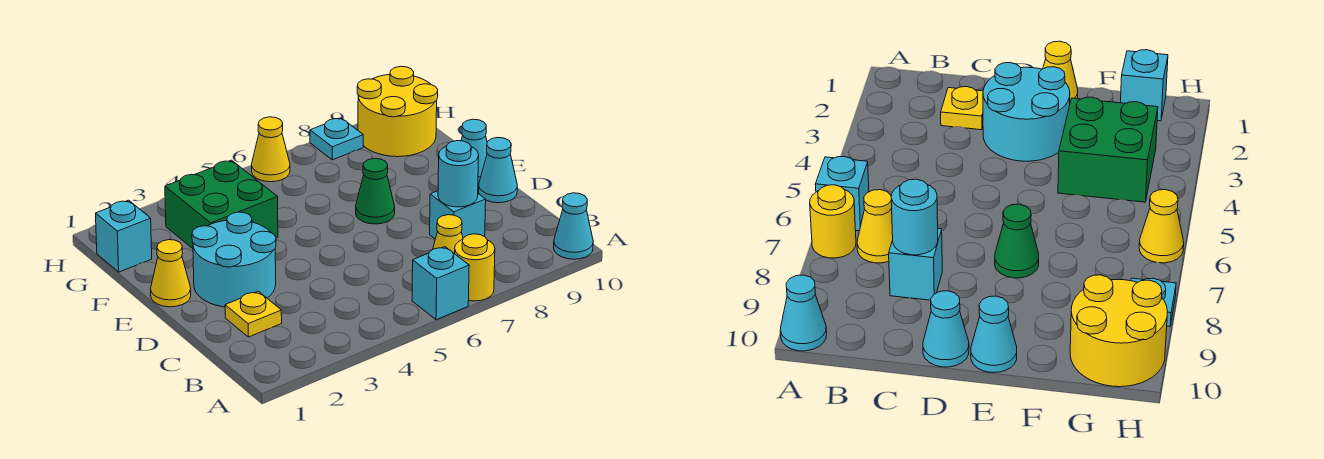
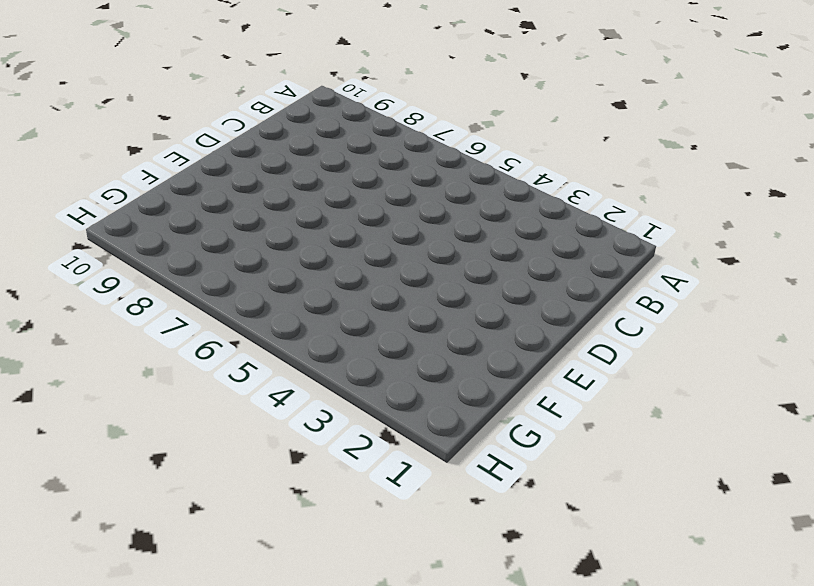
none -> cyan brick A6 level 1
none -> yellow round brick A7 level 1
none -> cyan cone A10 level 1

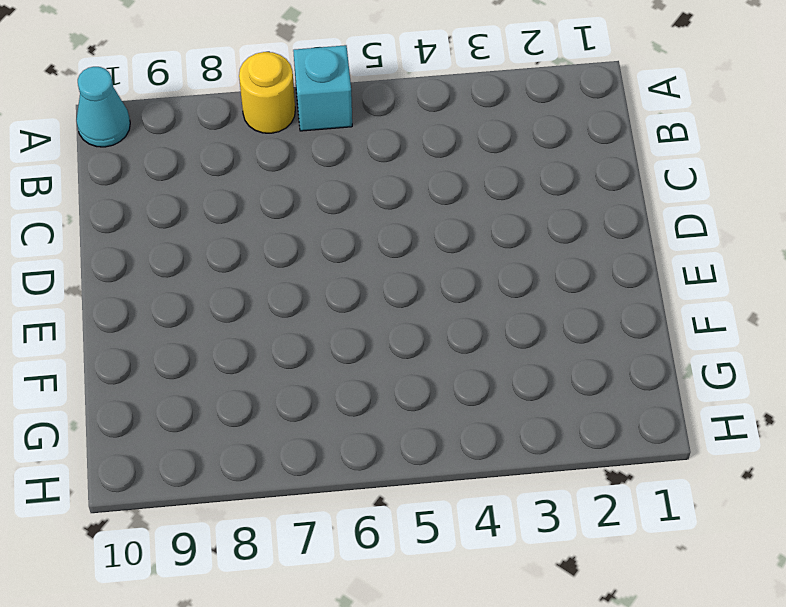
none -> yellow cone B7 level 1
none -> yellow plate C2 level 1
none -> cyan brick C8 level 1

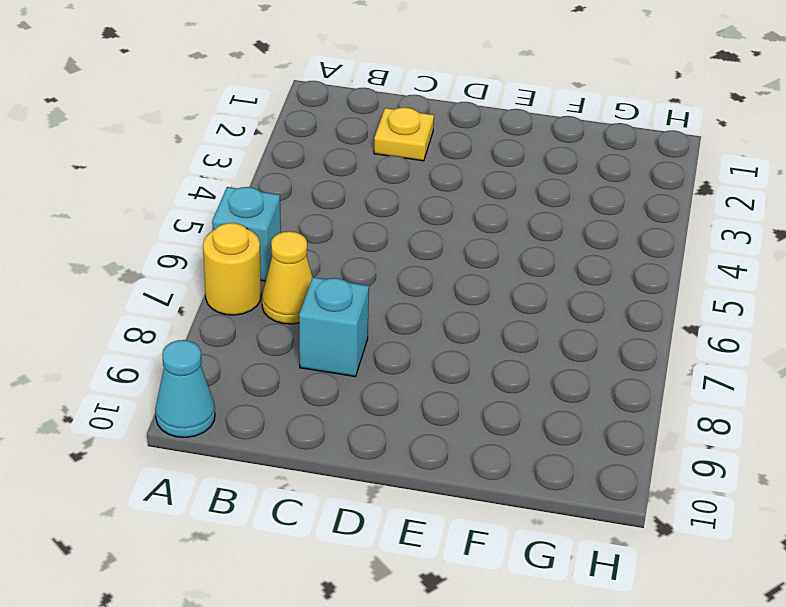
none -> cyan round brick D2:E3 level 1
none -> cyan cone D10 level 1
none -> yellow cone E1 level 1

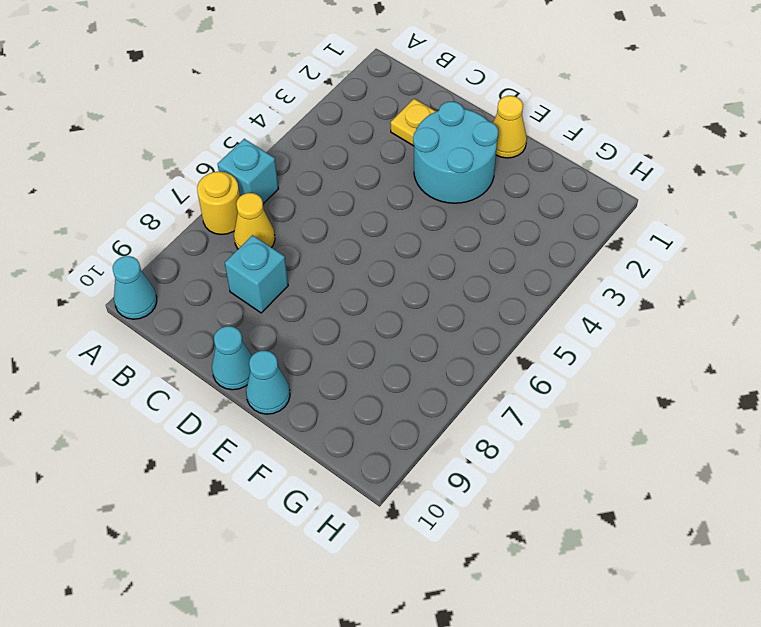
none -> green cone E7 level 1
none -> green brick F3:G4 level 1
none -> cyan brick G1 level 1

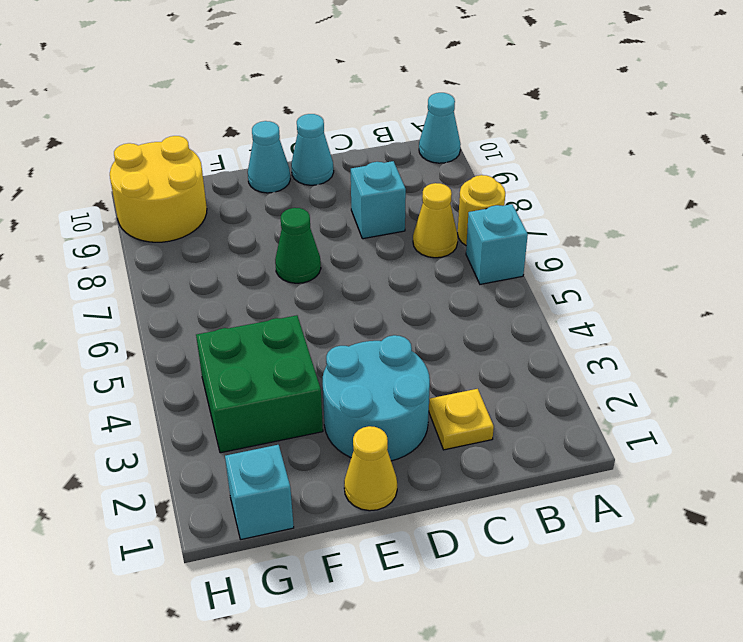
none -> yellow cone H6 level 1
none -> cyan plate H8 level 1
none -> cyan round brick C8 level 2

